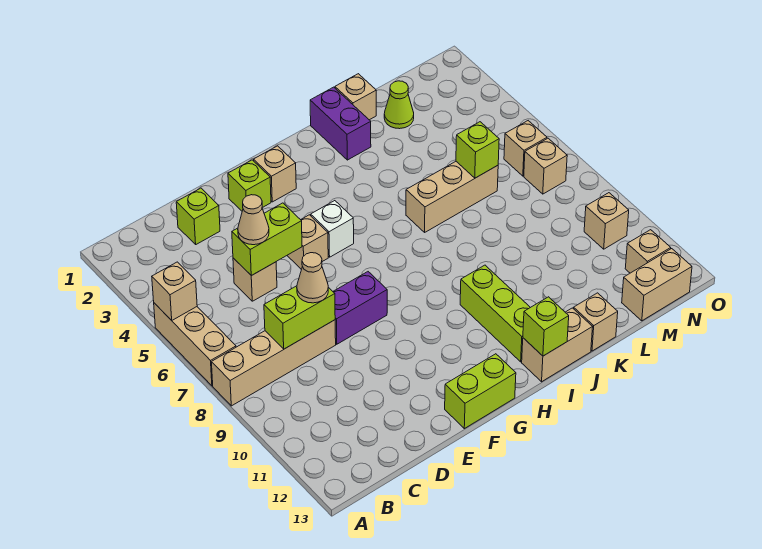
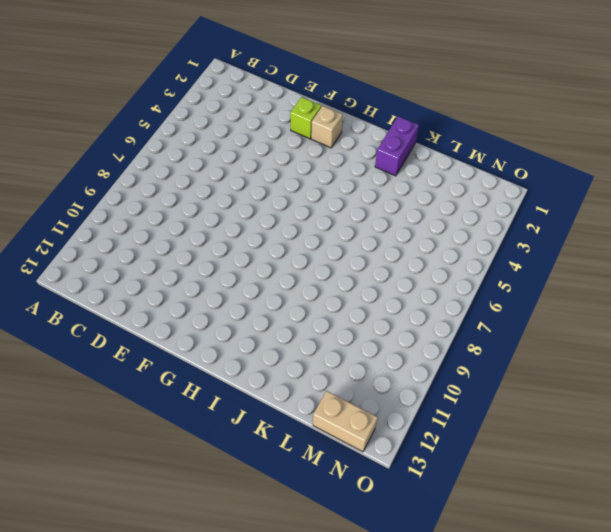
none -> tan brick A5:A7 level 1
none -> tan brick A8:D8 level 1
none -> lime brick D2 level 1

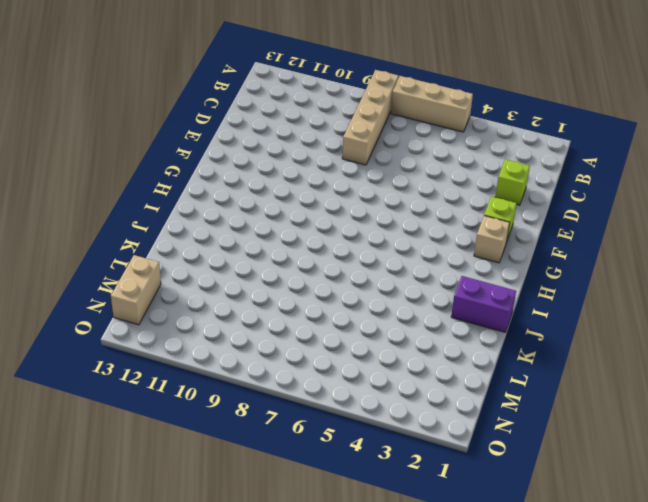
none -> tan brick D5 level 1
none -> purple brick E8:F8 level 1
none -> tan brick F5 level 1

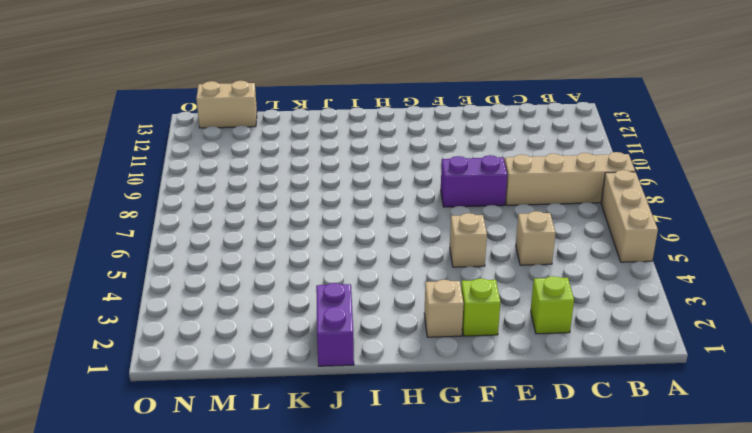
none -> lime brick F13:G13 level 1
none -> white brick G5 level 1
none -> lime brick I10:I12 level 1

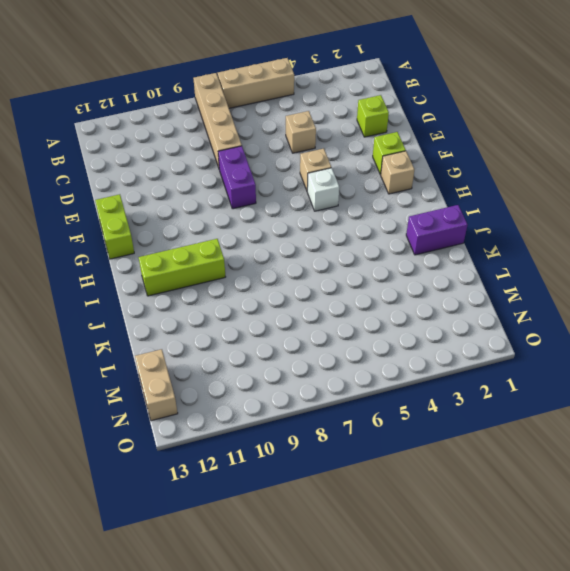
none -> tan brick I13:J13 level 1
none -> tan brick J6:L6 level 1
none -> tan brick K1 level 1

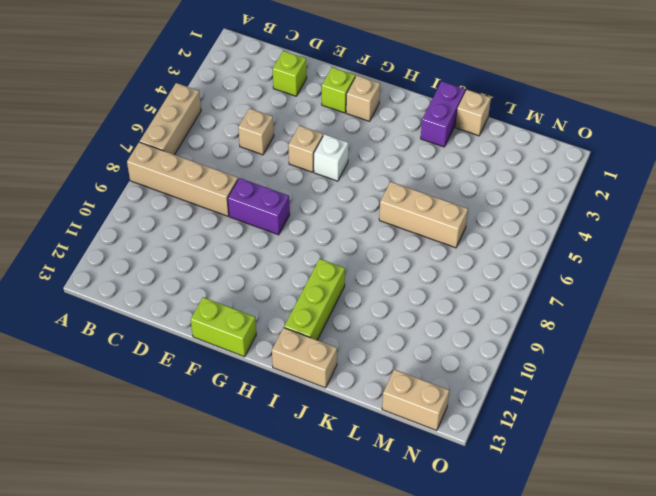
none -> tan brick K13 level 1
none -> lime cone L2 level 1
none -> tan brick N6 level 1

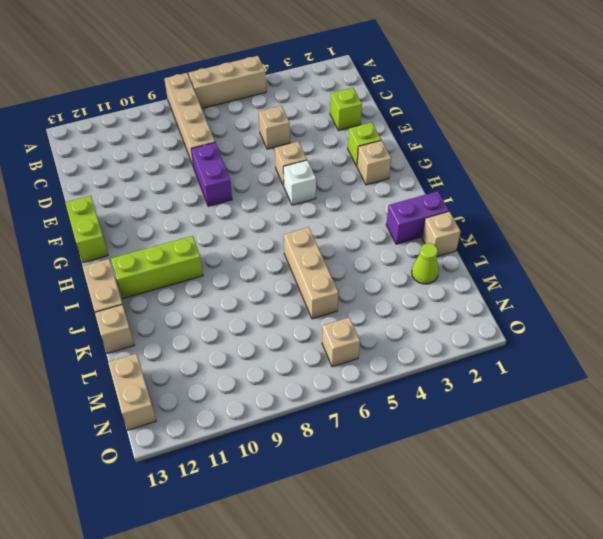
none -> tan brick N7 level 1
none -> tan brick N10 level 1
none -> tan brick N12 level 1

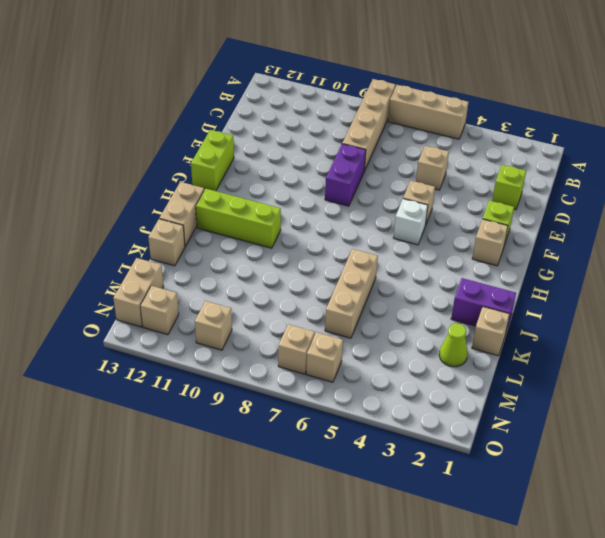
none -> tan brick A5 level 2
none -> lime brick C8:D8 level 2
none -> lime brick D5:E5 level 2

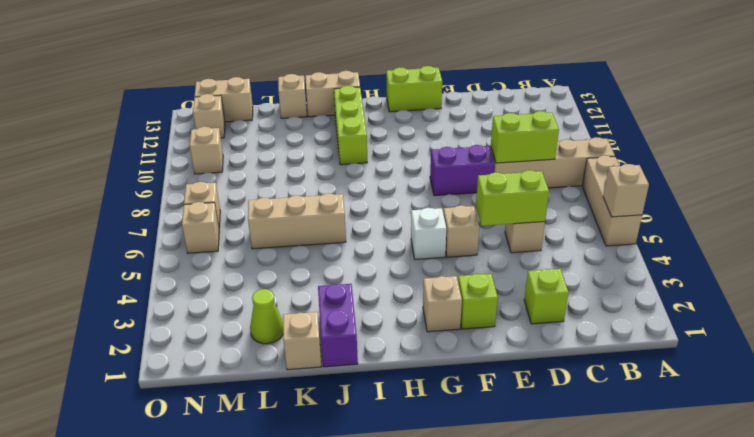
none -> lime brick I13 level 2
none -> lime brick L6 level 2
none -> tan cone D5 level 3

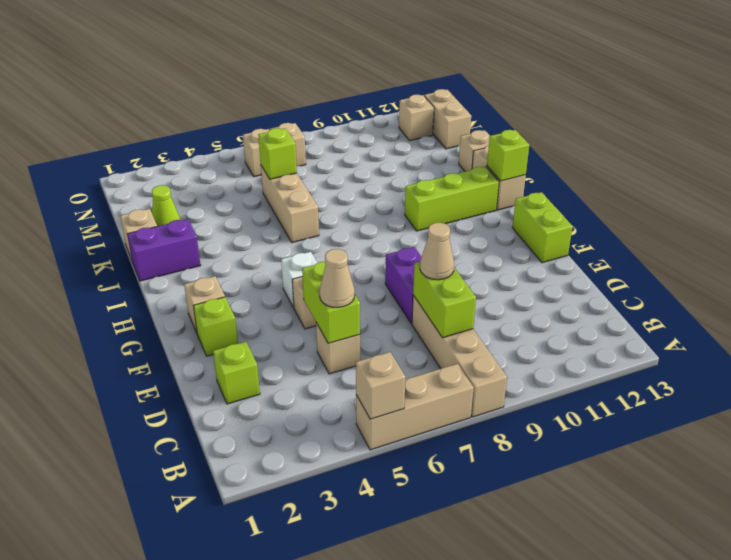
none -> tan brick N10 level 1

